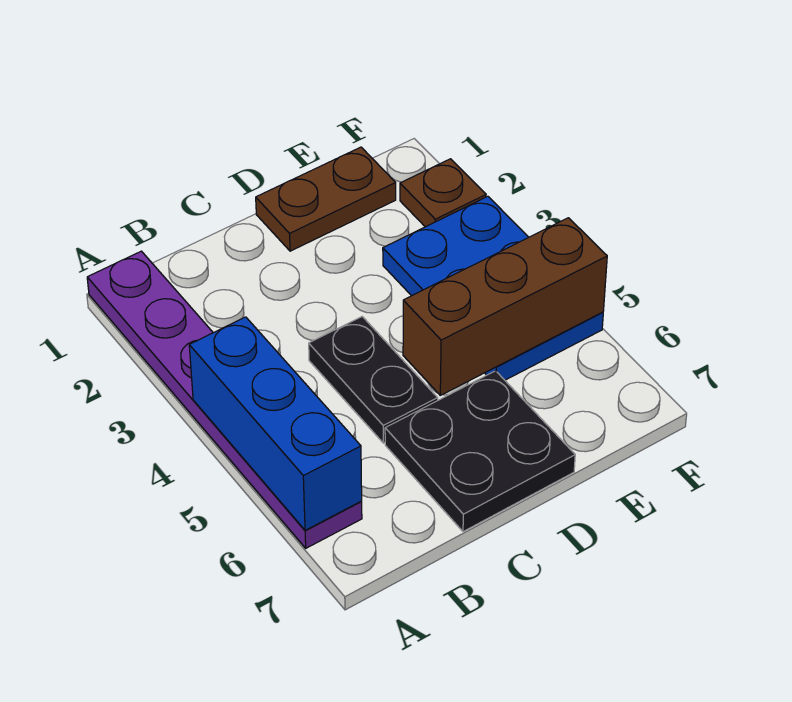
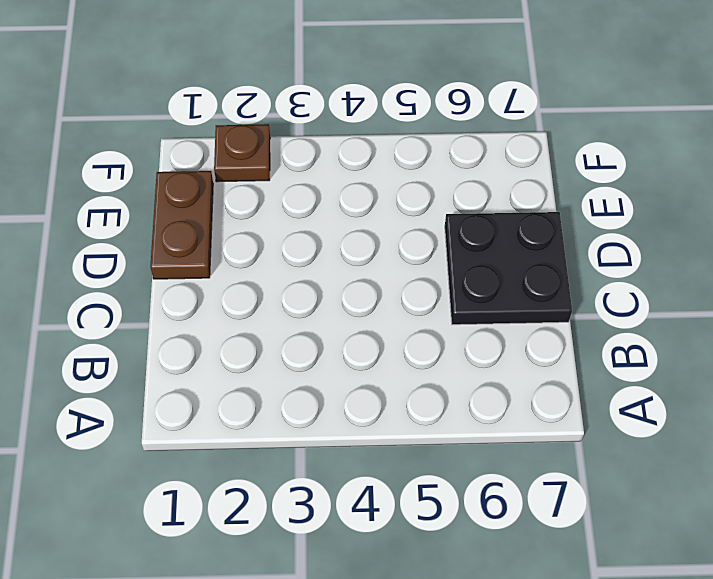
none -> purple plate A1:A6 level 1
none -> black plate C4:C5 level 1

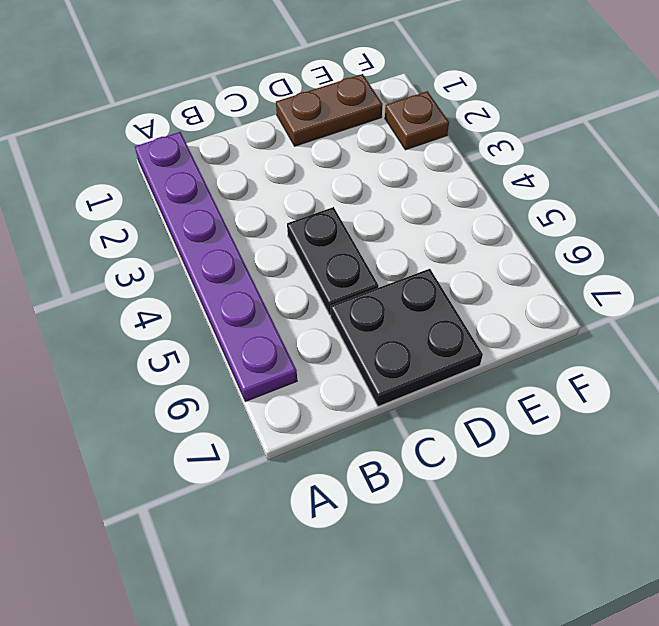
none -> blue plate E3:F5 level 1
none -> blue brick A4:A6 level 2

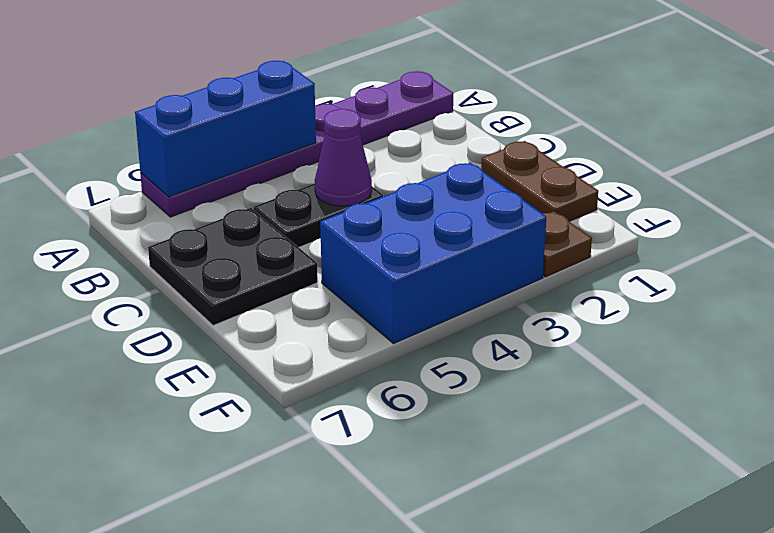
purple cone C4 level 2 -> none
blue brick E3:F5 level 1 -> blue plate E3:F5 level 1
none -> brown brick D5:F5 level 2

